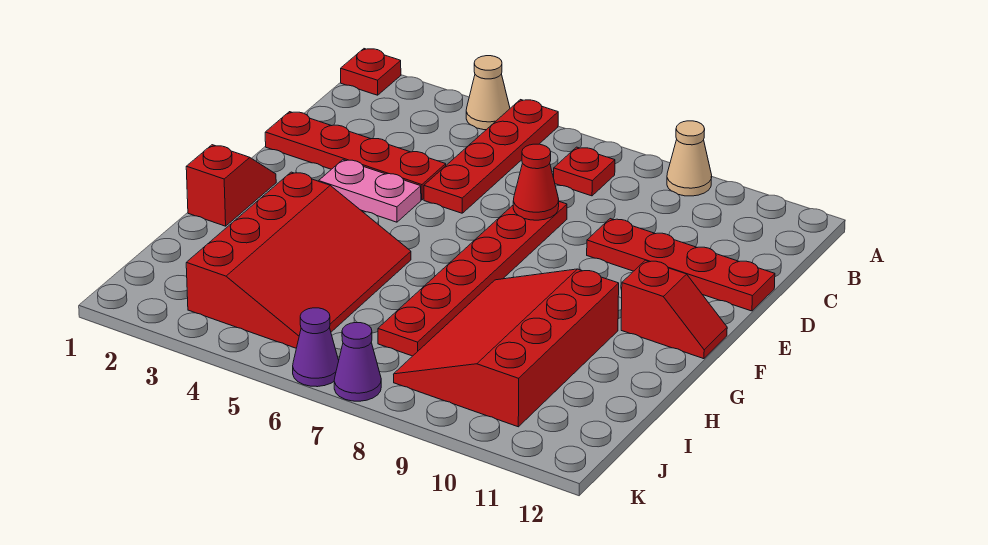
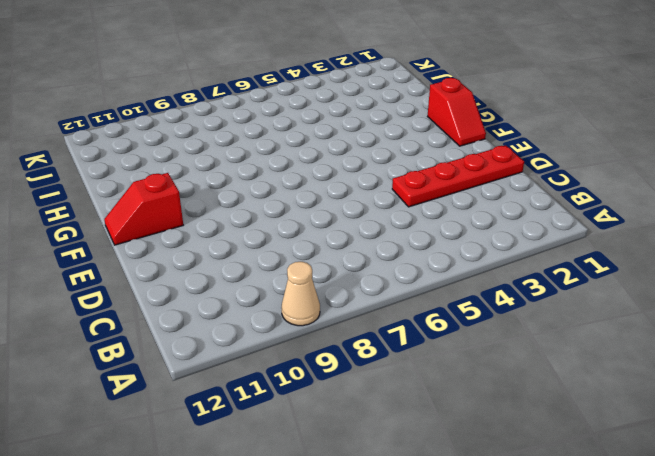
none -> red plate A1 level 1
none -> tan cone A4 level 1
none -> red plate A5:D5 level 1

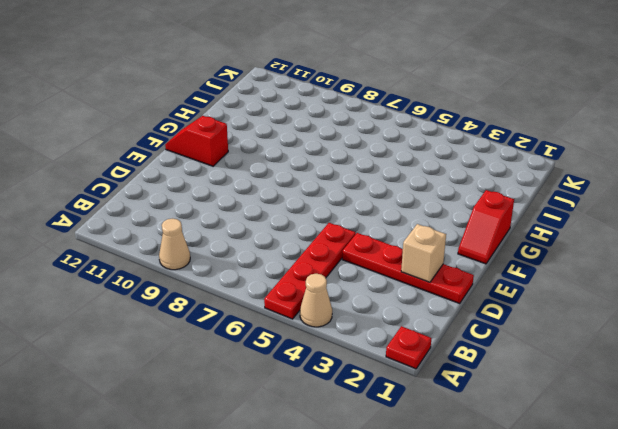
tan brick D2 level 2 -> none
none -> red plate B7 level 1
none -> red plate D7:I7 level 1
none -> red plate D9:D12 level 1

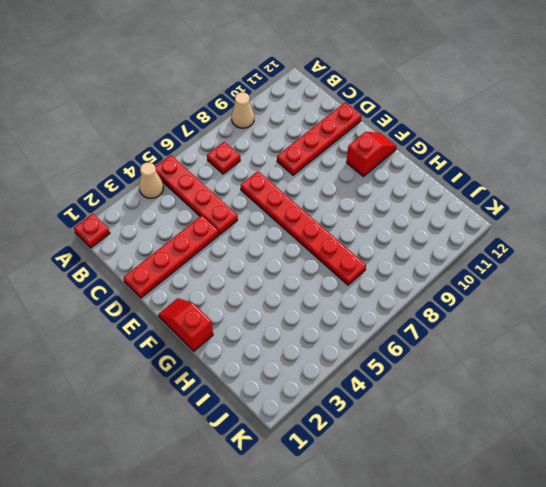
none -> pink plate E3:E4 level 1
none -> red slope G3:J5 level 1 top 3
none -> red slope G8:J10 level 1 top 10

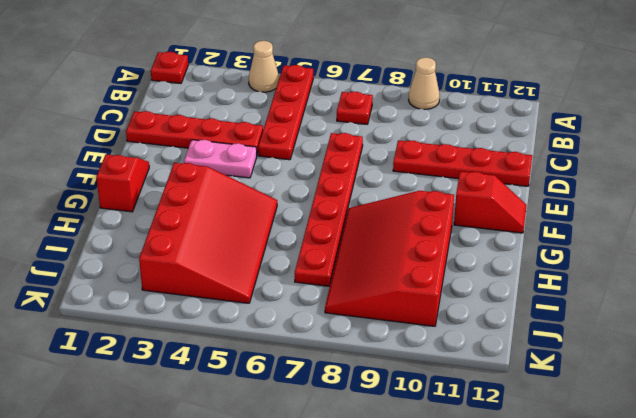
none -> purple cone K6 level 1
none -> purple cone K7 level 1
none -> red cone D7 level 2

